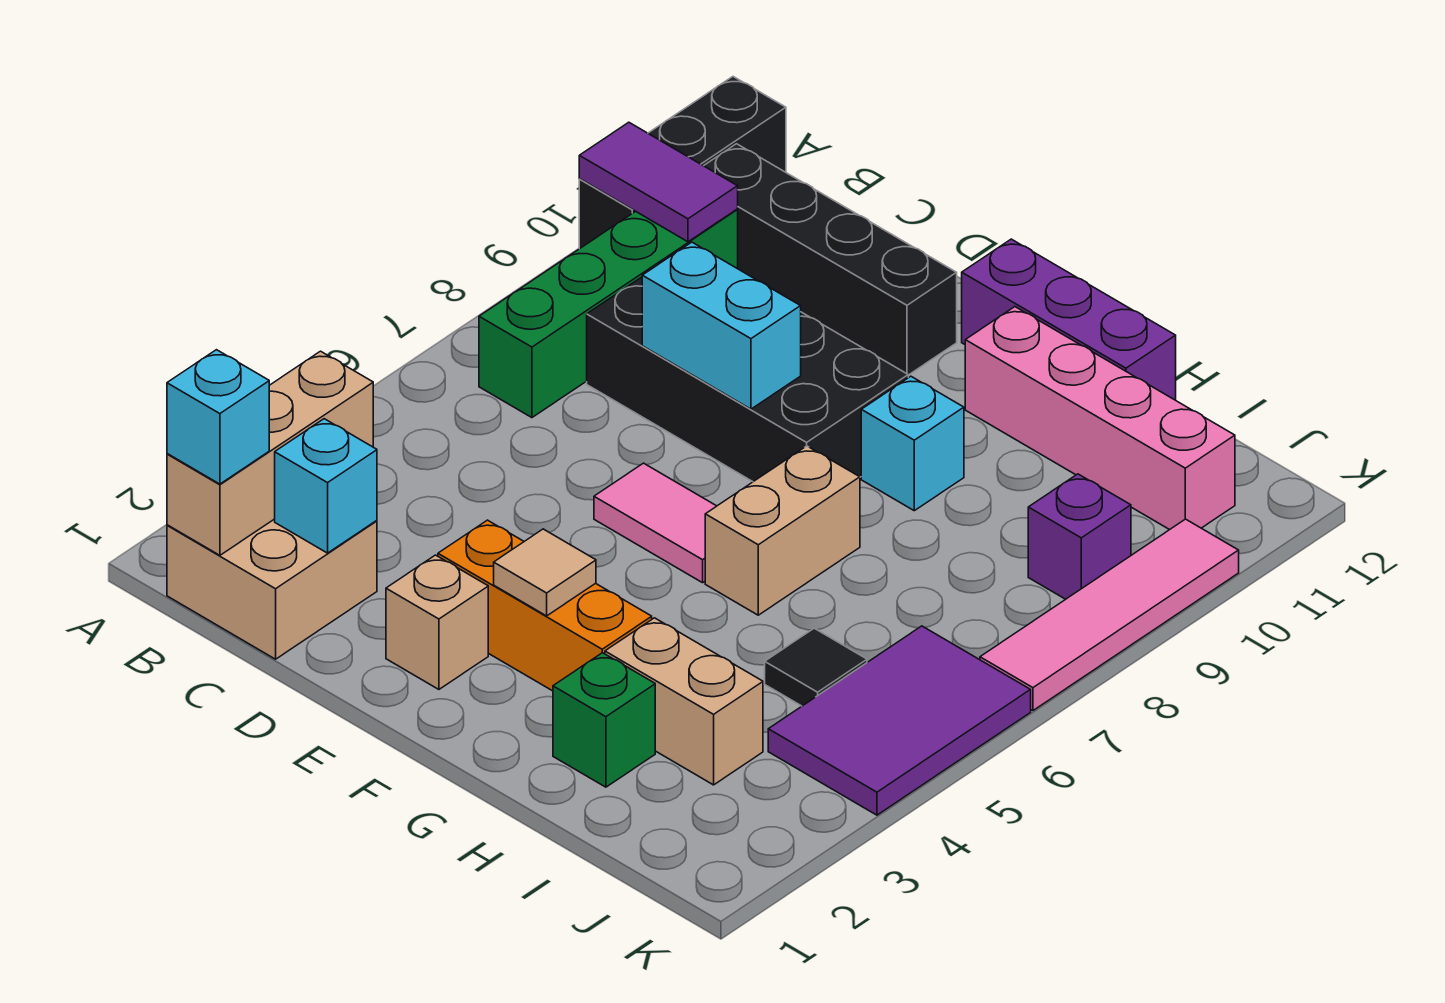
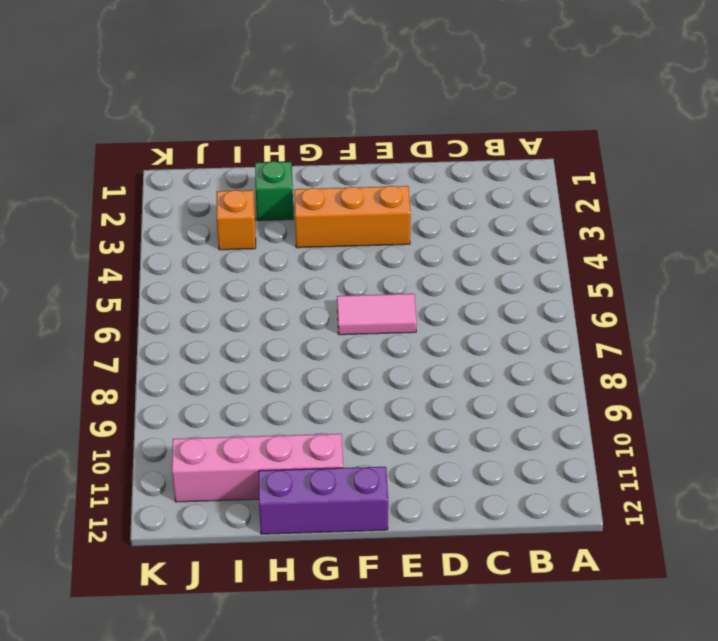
orange brick I3 level 1 -> tan brick H3:I3 level 1
none -> black brick A10:A12 level 1
none -> tan brick B1:C2 level 1
none -> green brick B7:B10 level 1

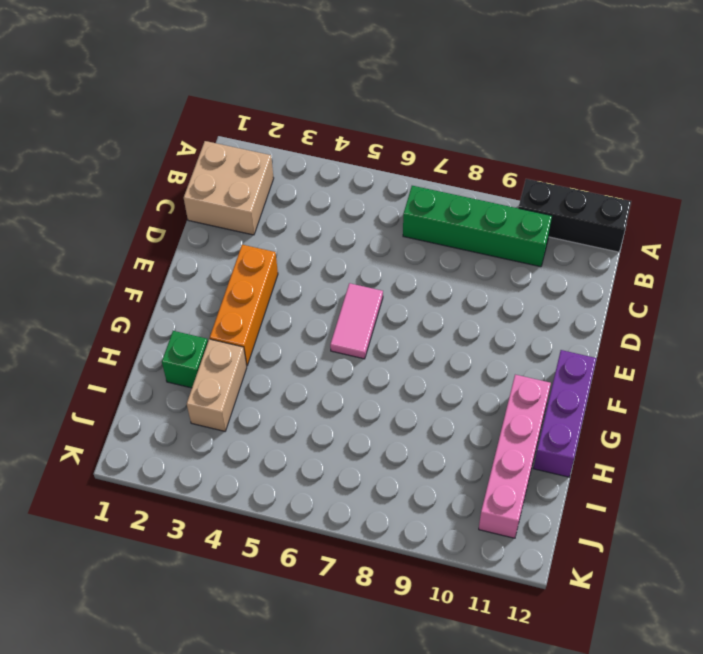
none -> black brick B11:E11 level 1
none -> black brick C8:F9 level 1
none -> tan brick E2 level 1

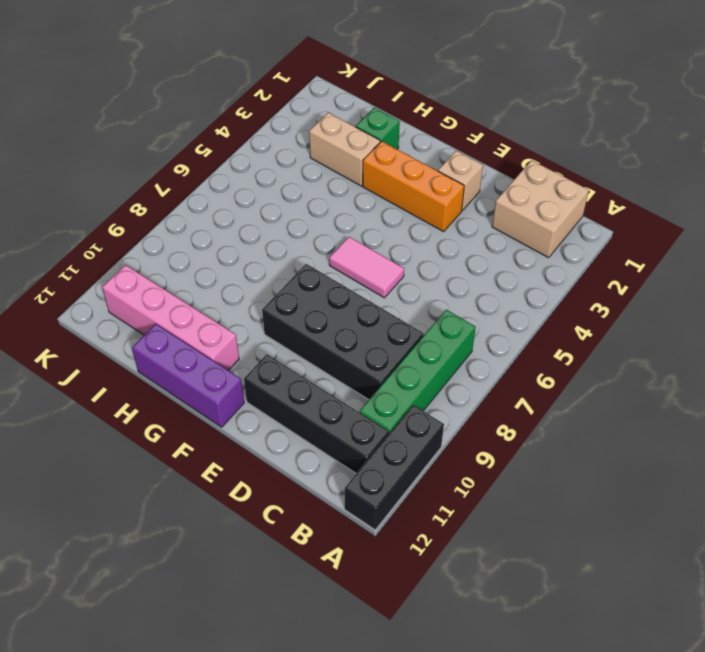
none -> tan brick G6:G7 level 1
none -> cyan brick G9 level 1
none -> black tile I5 level 1

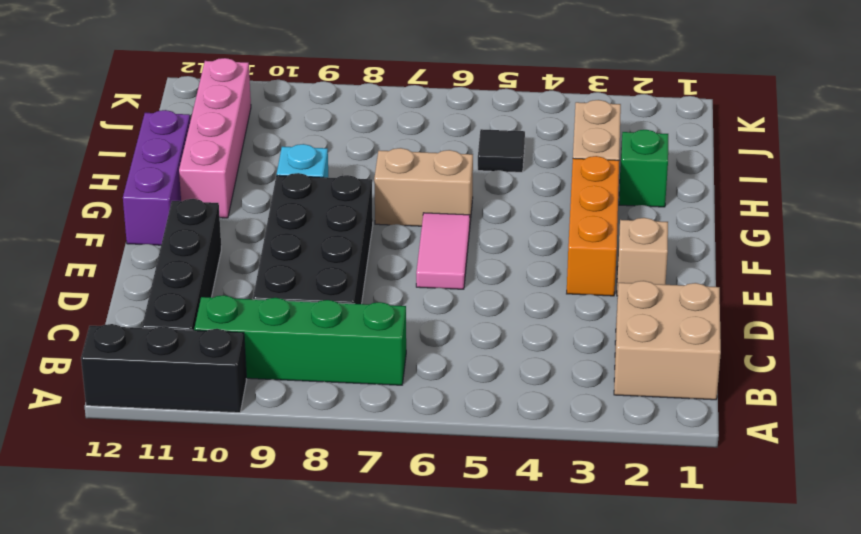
none -> purple tile J4:K6 level 1
none -> purple brick J9 level 1
none -> pink tile K7:K10 level 1

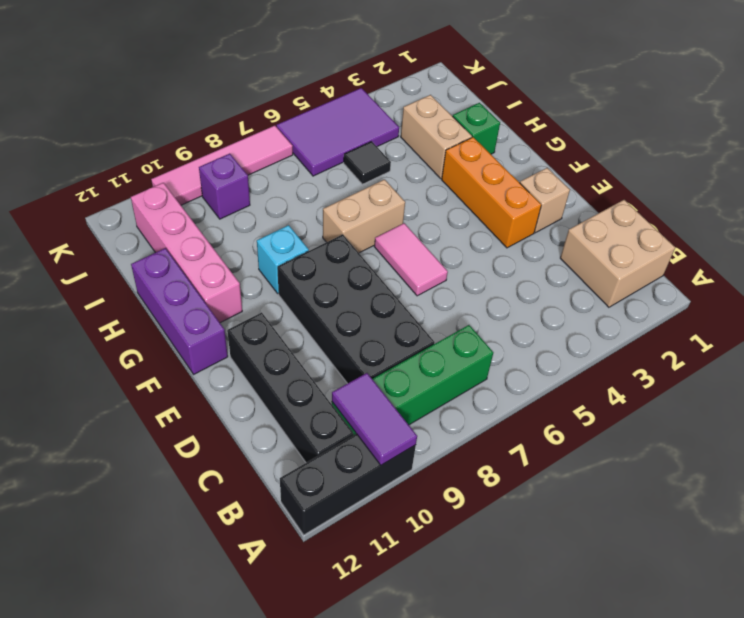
none -> tan brick B1:B3 level 2
none -> cyan brick C2 level 2
none -> cyan brick D8:E8 level 2

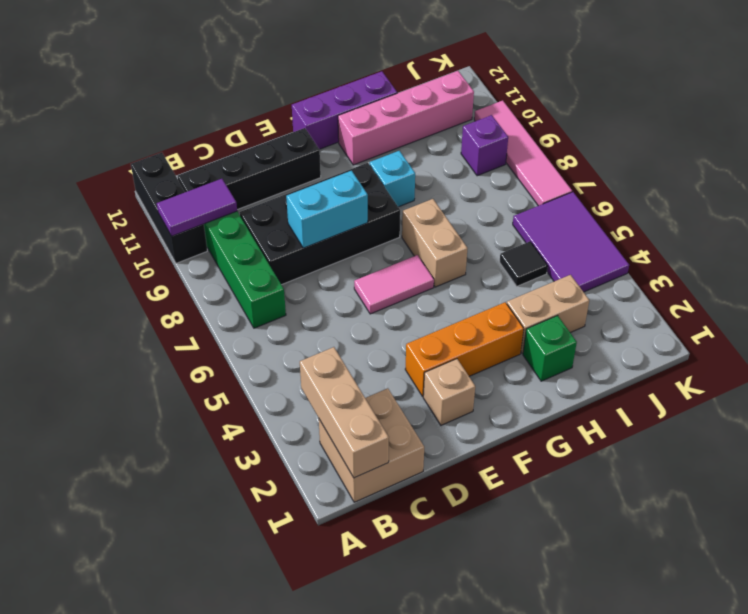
none -> cyan brick C2 level 2
none -> tan tile F3 level 2
none -> cyan brick B1 level 3

